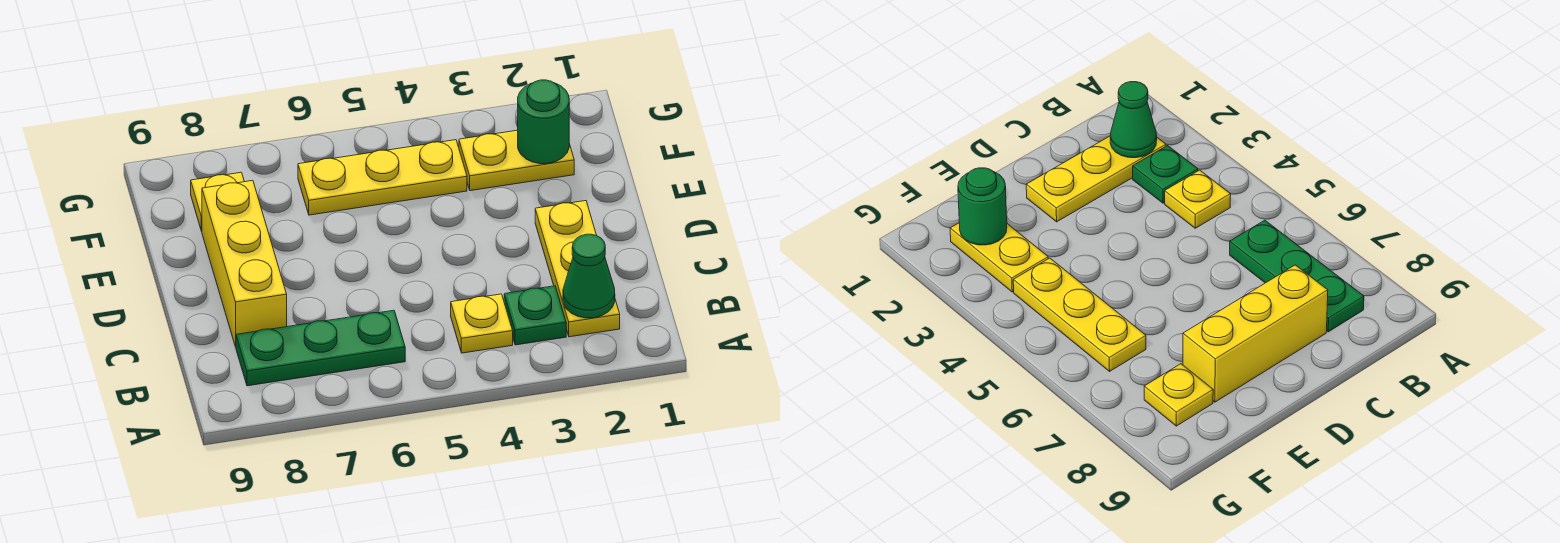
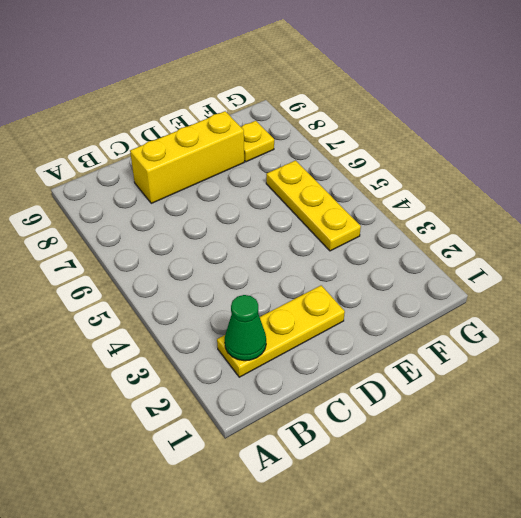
none -> green plate B3 level 1
none -> yellow plate B4 level 1

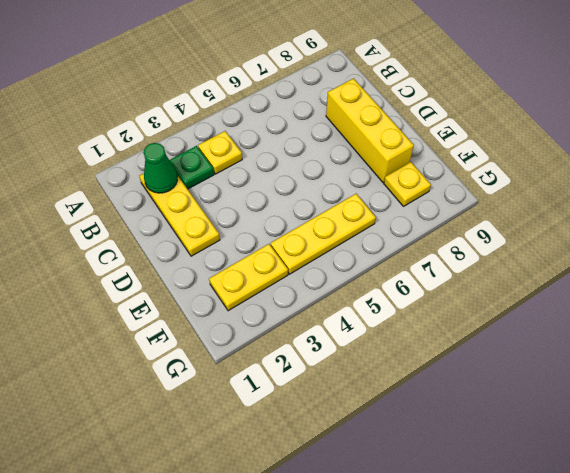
none -> green plate B6:B8 level 1
none -> green round brick F2 level 2

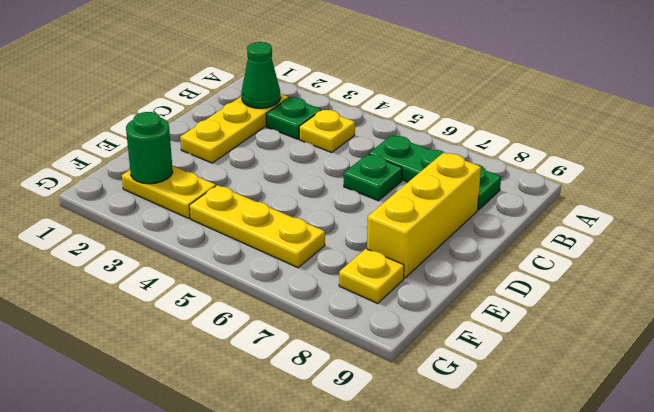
green plate C6 level 1 -> none

